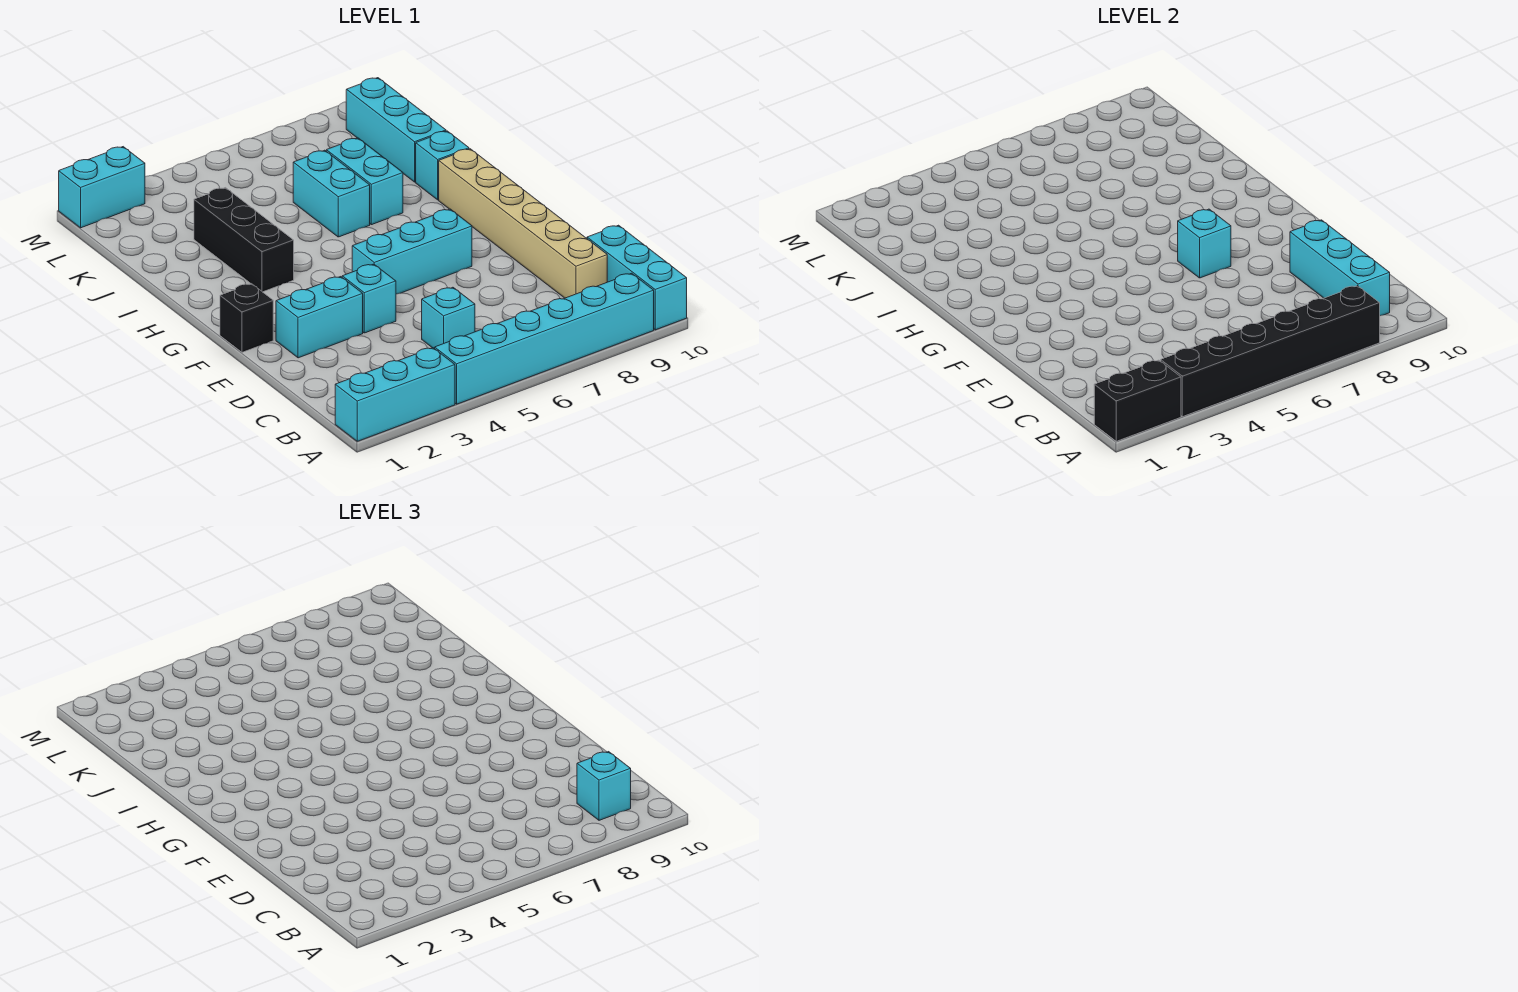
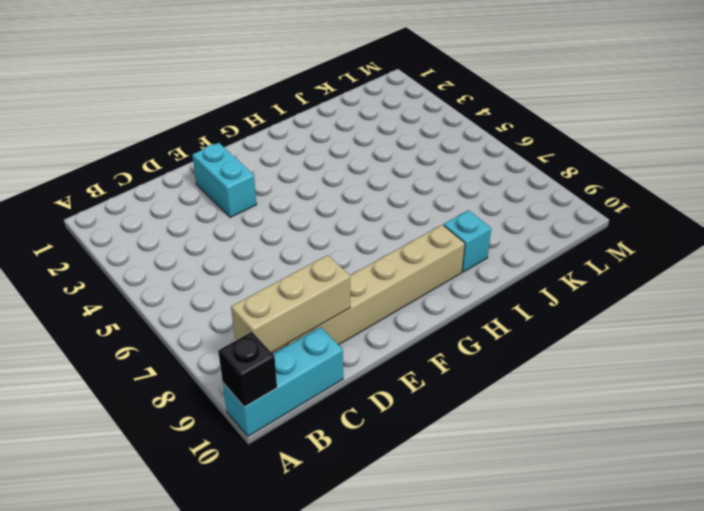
black brick A10 level 2 -> black brick F1 level 1
tan brick B9:D9 level 2 -> cyan brick B9:D9 level 2
none -> cyan brick A1:A3 level 1
none -> cyan brick A4:A9 level 1
none -> cyan brick C5 level 1

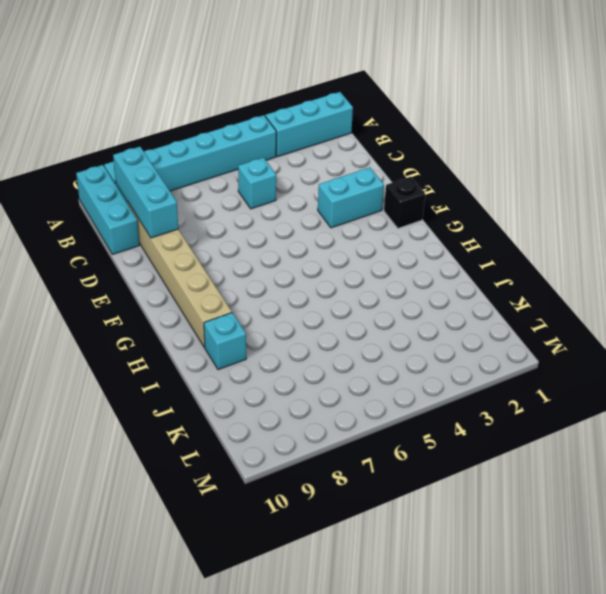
none -> cyan brick E4 level 1
none -> cyan brick F5:F7 level 1
none -> black brick H3:J3 level 1

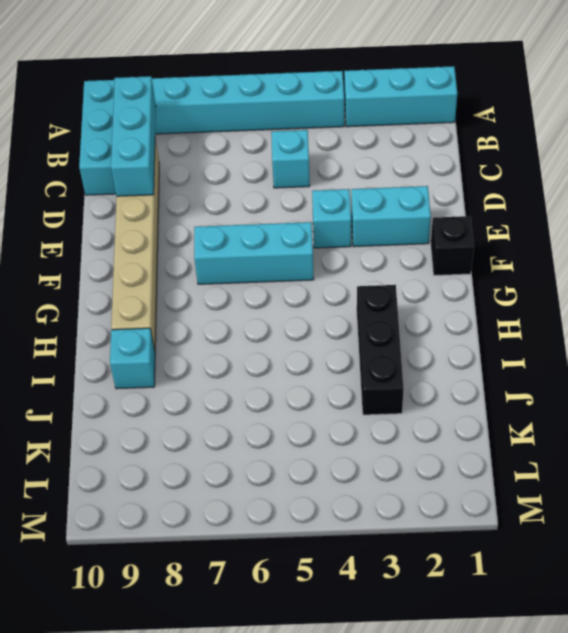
none -> cyan brick I6:J6 level 1
none -> cyan brick I7:J7 level 1
none -> cyan brick J9:L9 level 1

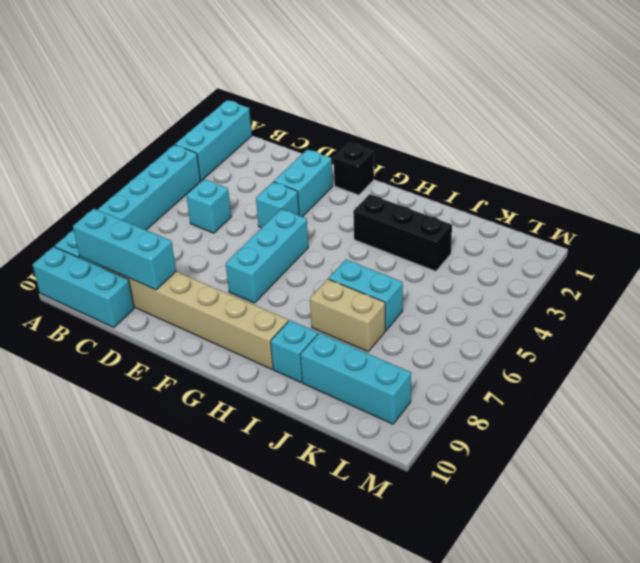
tan brick I7:J7 level 1 -> cyan brick I7:J7 level 1
none -> cyan brick M1:M2 level 1
none -> black brick A1:A2 level 2
none -> black brick A3:A8 level 2

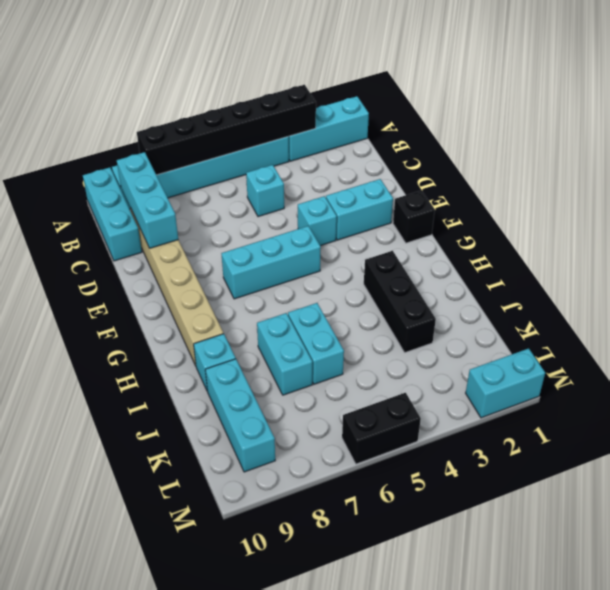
black brick M5:M6 level 1 -> black brick A1:A2 level 2
none -> cyan brick F7 level 2
none -> cyan brick B9 level 3

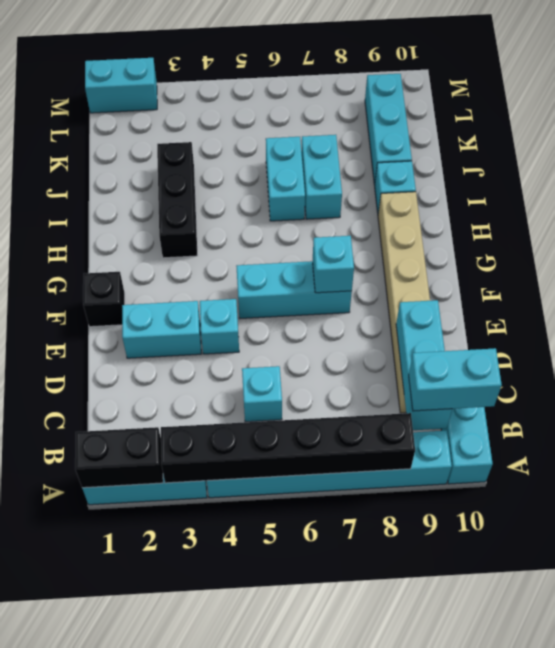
cyan brick B9:B10 level 3 -> cyan brick B9 level 3

